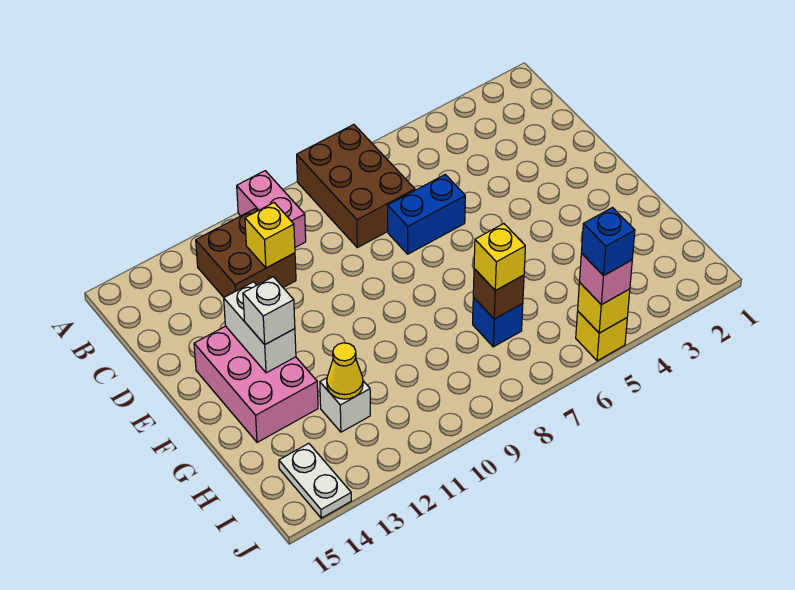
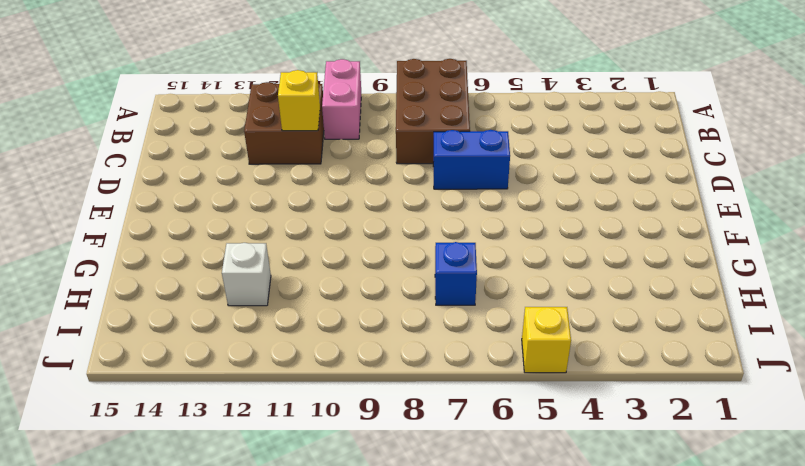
none -> pink brick E13:G14 level 1
none -> white plate I14:J14 level 1
none -> white brick E13:F13 level 2

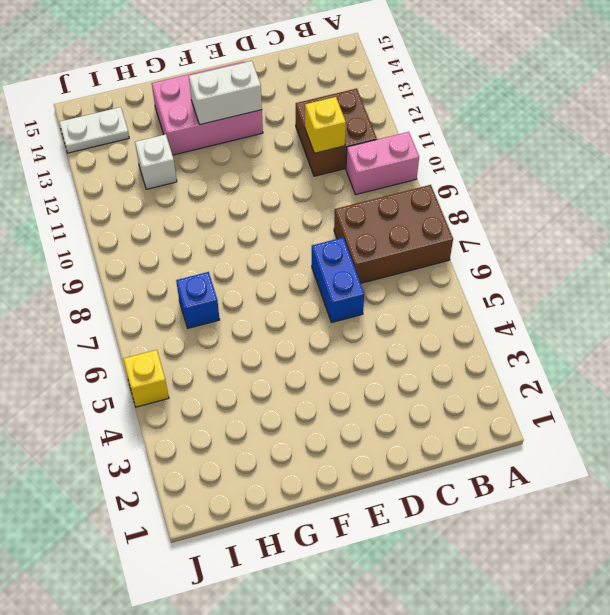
none -> brown brick H7 level 2
none -> yellow cone H12 level 2
none -> yellow brick J5 level 2

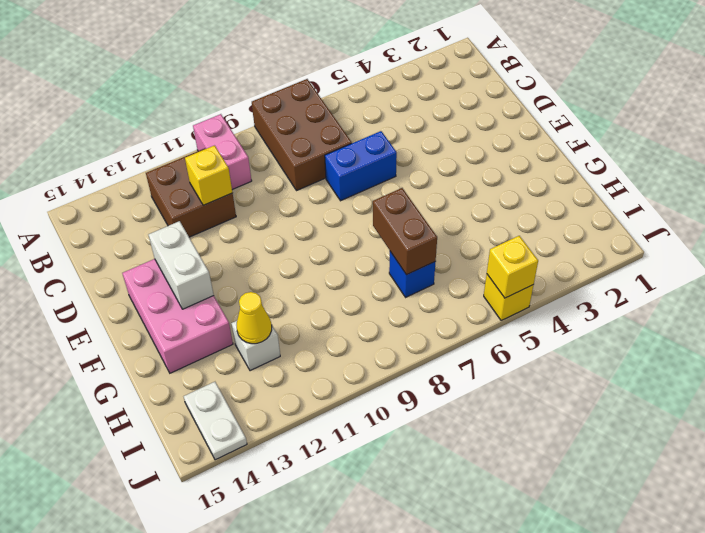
brown brick G7:H7 level 2 -> brown brick H7 level 2
none -> white brick F13 level 3
none -> yellow brick H7 level 3
none -> pink brick J5 level 3

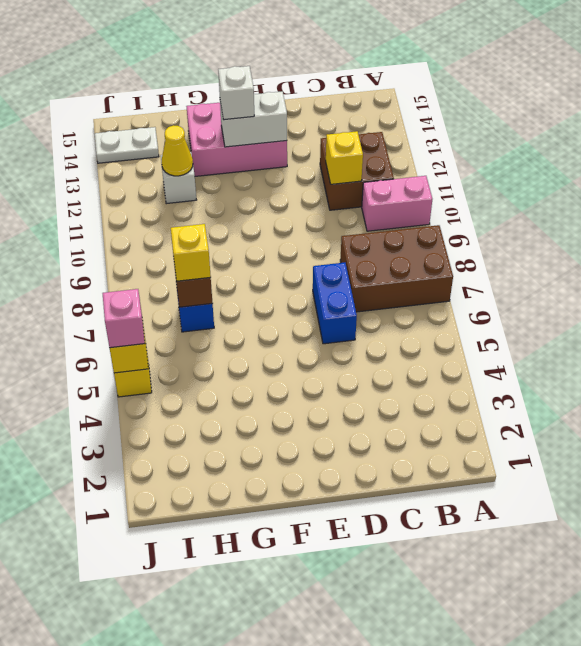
none -> blue brick J5 level 4

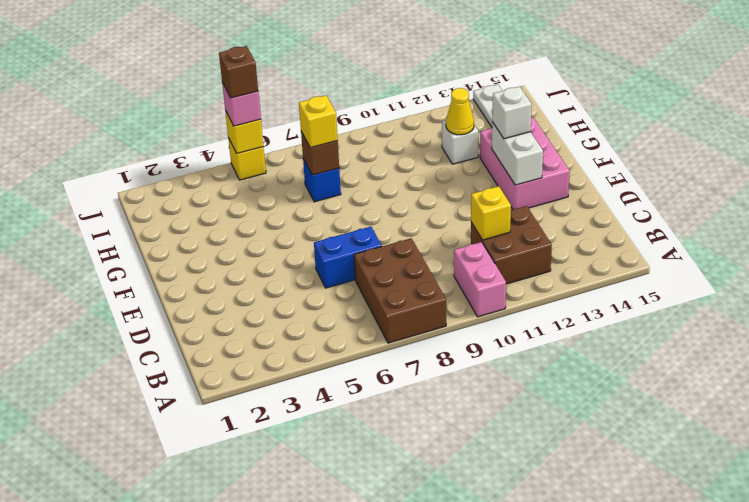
brown brick J5 level 4 -> blue brick J5 level 4

